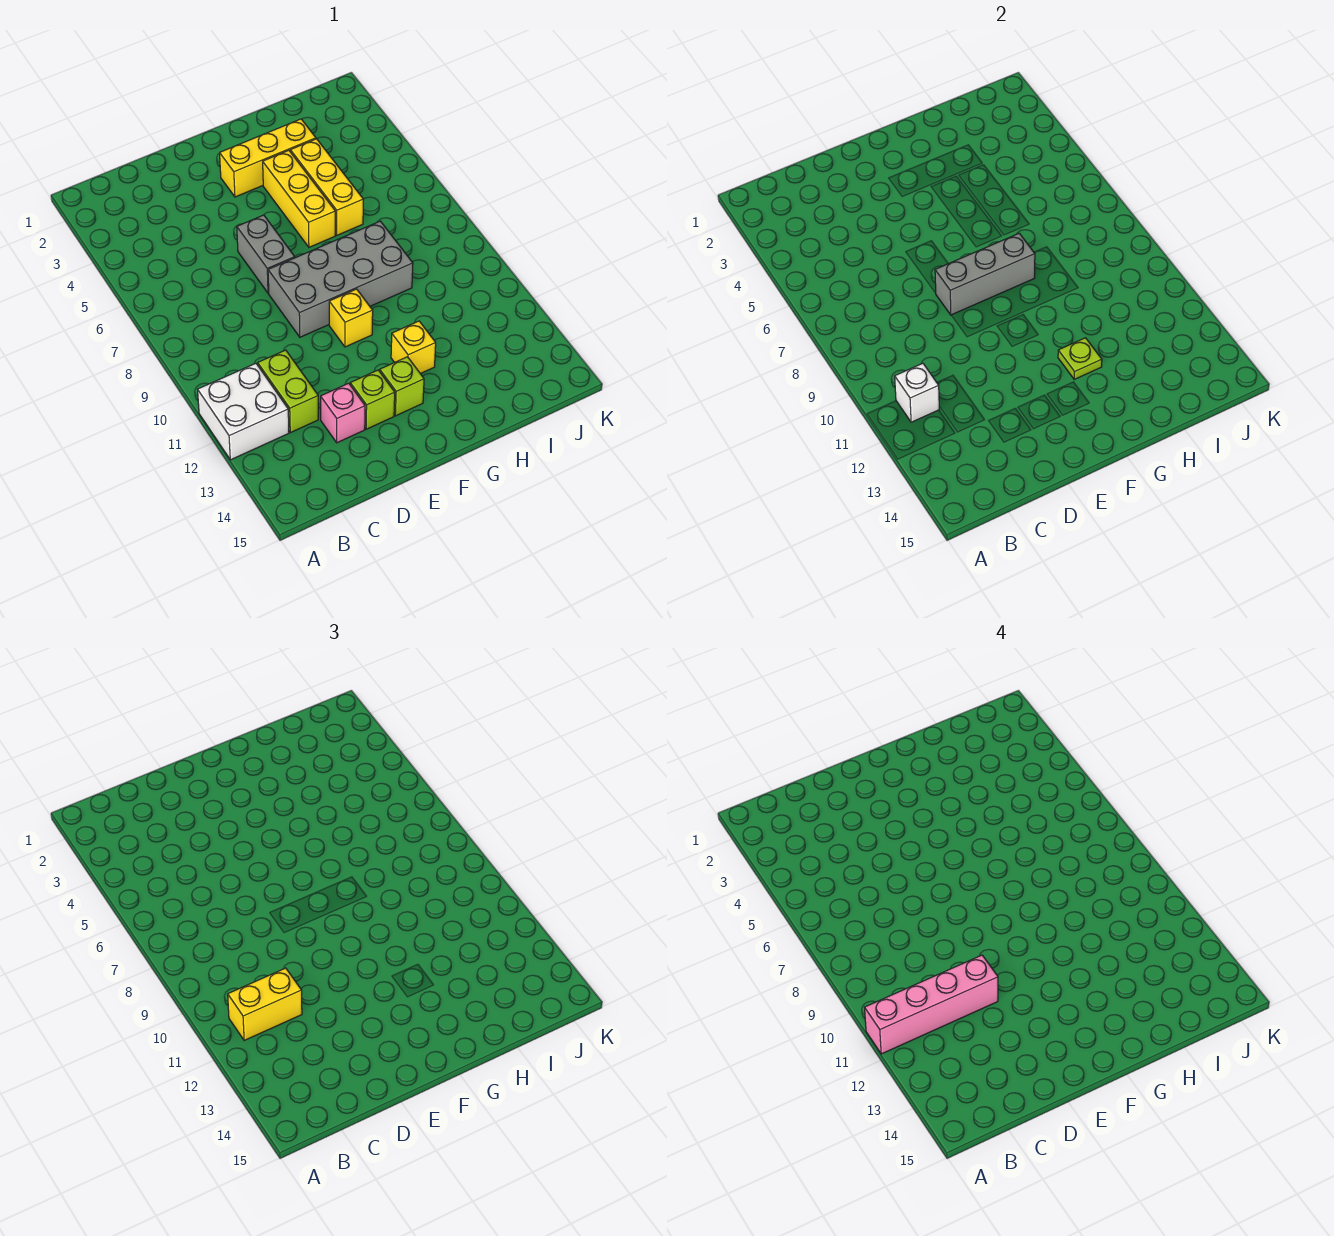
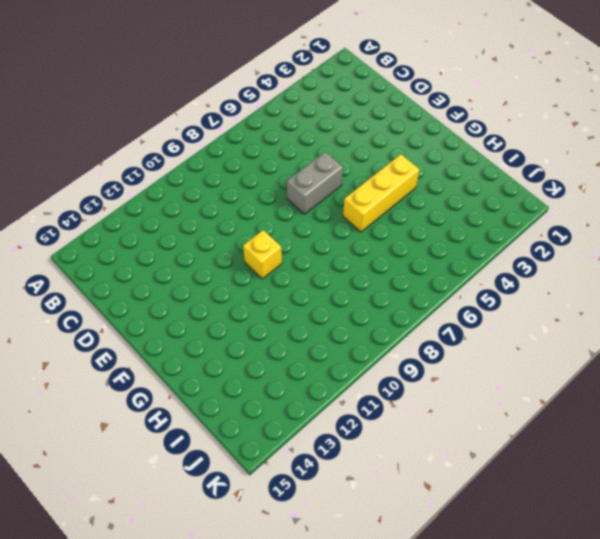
none -> white brick A11:B12 level 1
none -> lime brick C11:C12 level 1
none -> pink brick D13 level 1

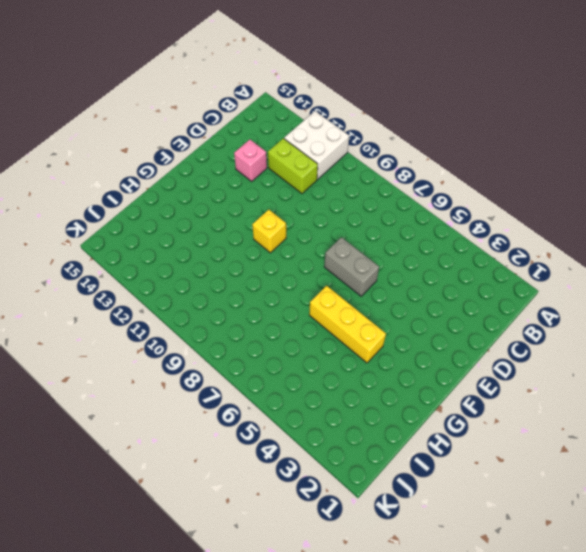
none -> grey brick E8:H9 level 1
none -> lime brick E13 level 1
none -> yellow brick F3:H3 level 1

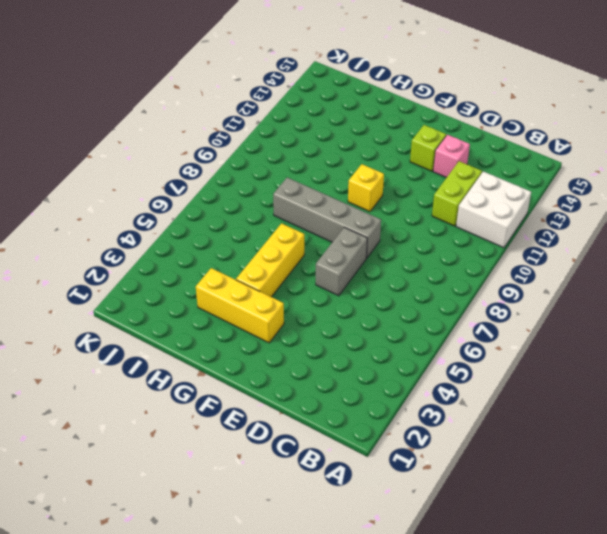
grey brick E8:H8 level 1 -> grey brick E8:H9 level 1
none -> lime brick F13 level 1
none -> yellow brick G12 level 1
none -> yellow brick H4:H6 level 1

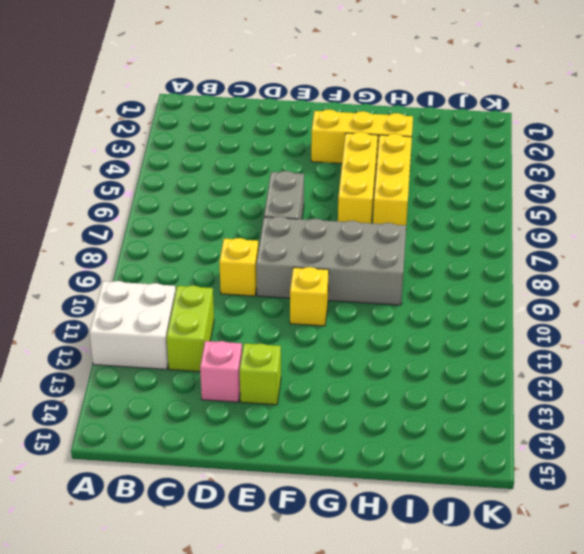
yellow brick D9 level 1 -> yellow brick G12 level 1
none -> lime brick F13 level 1
none -> white brick B11 level 2
none -> grey brick E8:G8 level 2

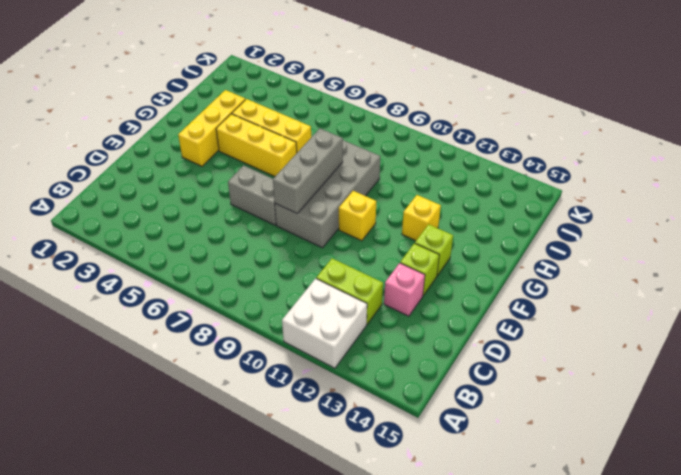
none -> white brick B11 level 2
none -> lime plate G12 level 2
none -> yellow brick B11:C11 level 3

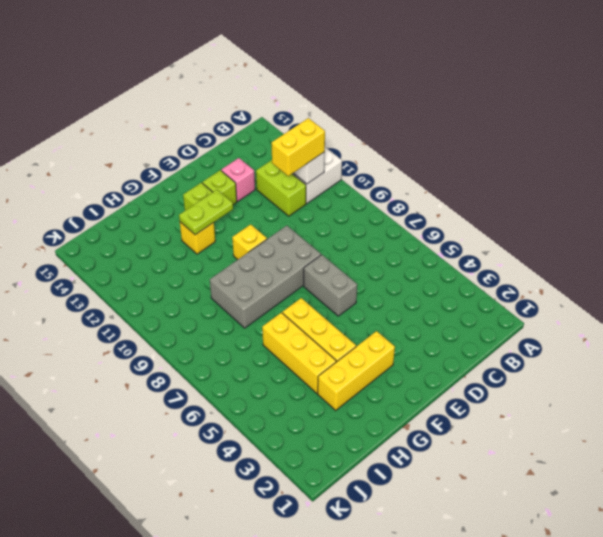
lime plate F12:G12 level 2 -> lime plate G12 level 2
none -> grey brick E8:G8 level 2
none -> pink brick A11:D11 level 4

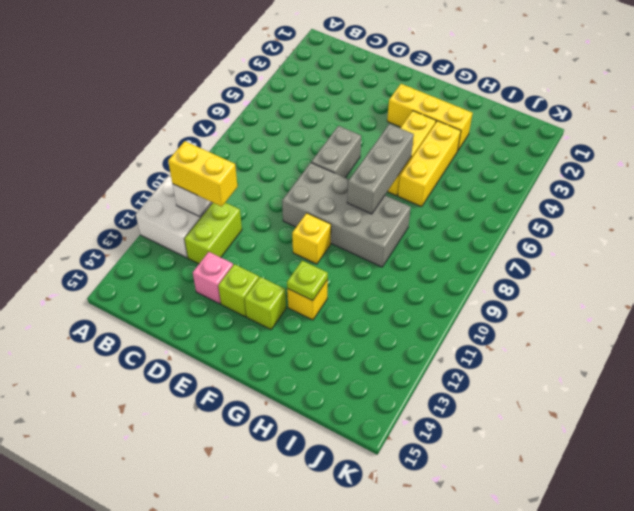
grey brick G6:G8 level 2 -> grey brick E8:G8 level 2
none -> pink brick A11:D11 level 4

